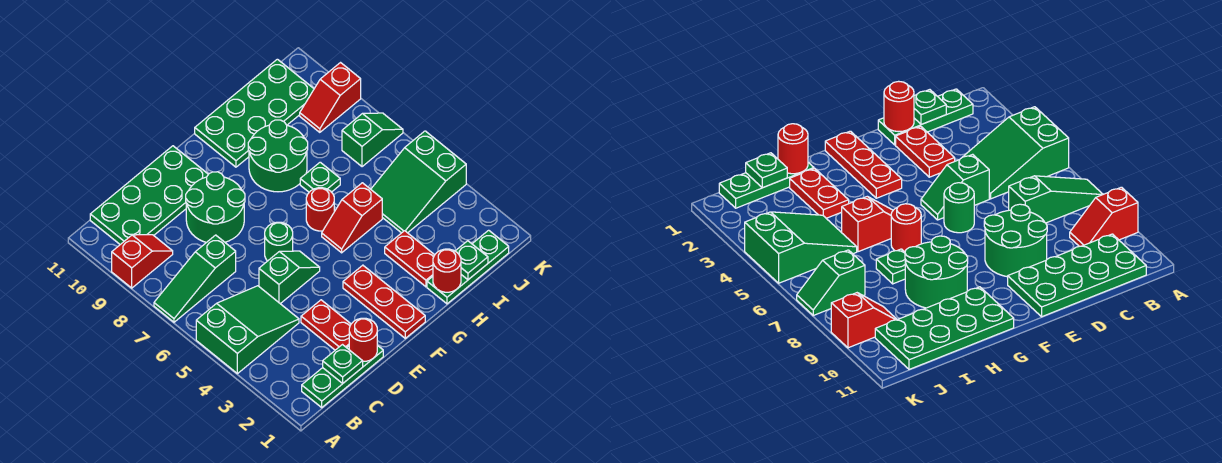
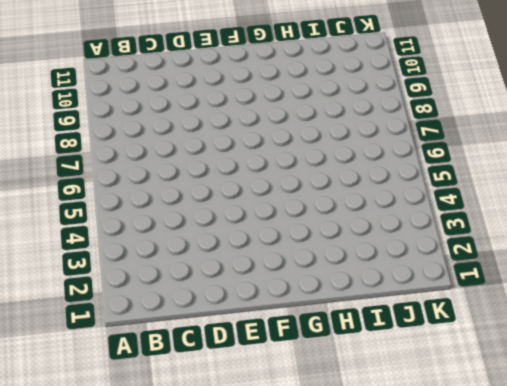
none -> green slope A4:C5 level 1 top A
none -> green slope A7:C7 level 1 top C
none -> red slope A9:B9 level 1 top A

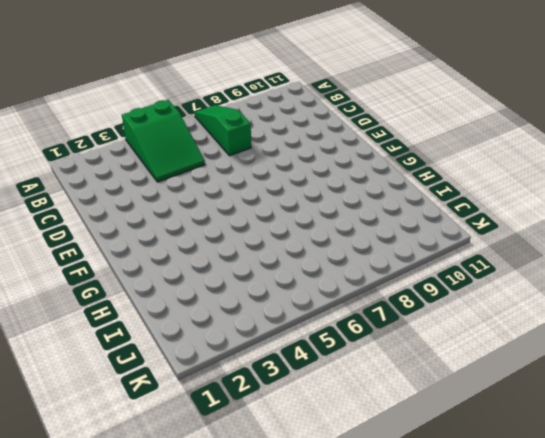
none -> red slope A9:B9 level 1 top A
none -> green plate B1:D1 level 1
none -> green plate B10:E11 level 1

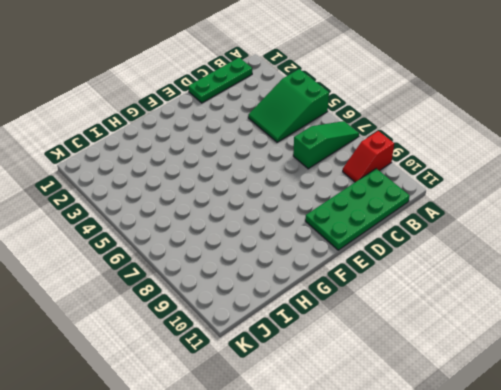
none -> red plate D2:D3 level 1
none -> green slope D5:E5 level 1 top D
none -> green round brick D8:E9 level 1

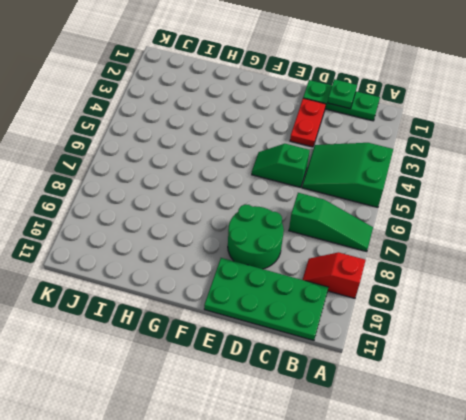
none -> green round brick E6 level 1
none -> red plate F1:F3 level 1
none -> red slope G5:H5 level 1 top H

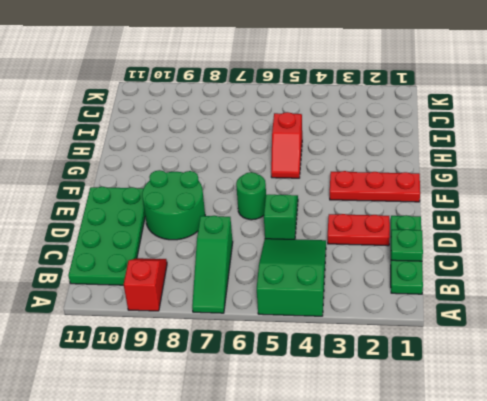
none -> red round brick G6 level 1
none -> green round brick G8:H9 level 1
none -> green plate G10:J11 level 1

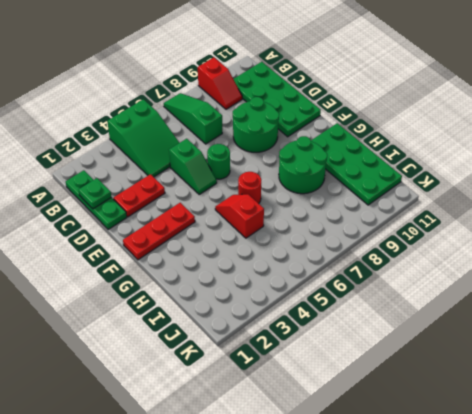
none -> green plate H1:J1 level 1
none -> red plate H2:H3 level 1
none -> green plate H7 level 1

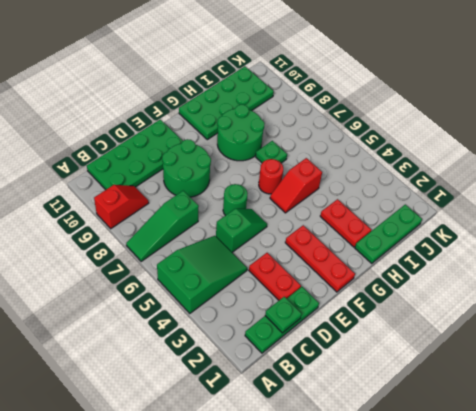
none -> green slope I4:K5 level 1 top K
none -> green slope J7:K7 level 1 top J
none -> red slope J9:K9 level 1 top K

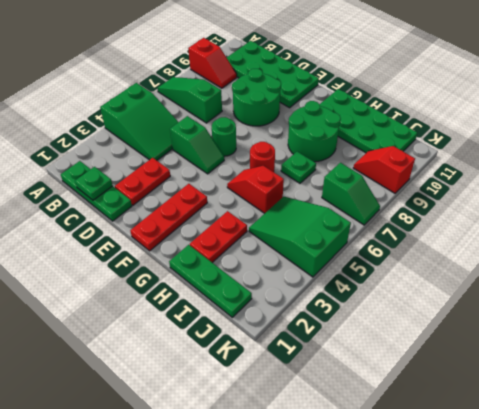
none -> red round brick D1 level 2
none -> red round brick H1 level 2
none -> green plate I1 level 2

